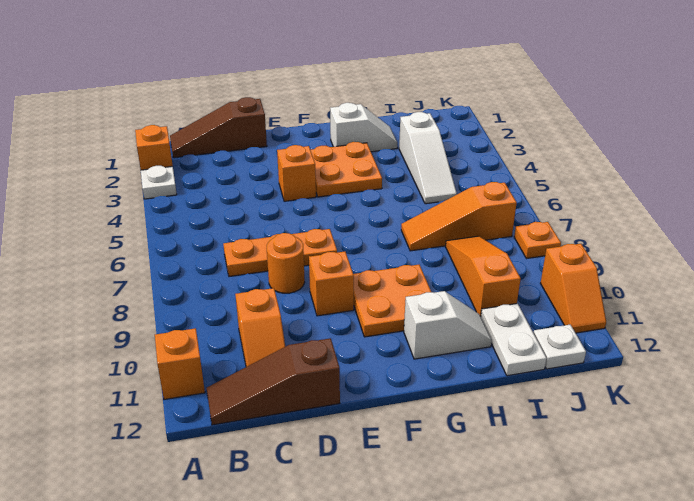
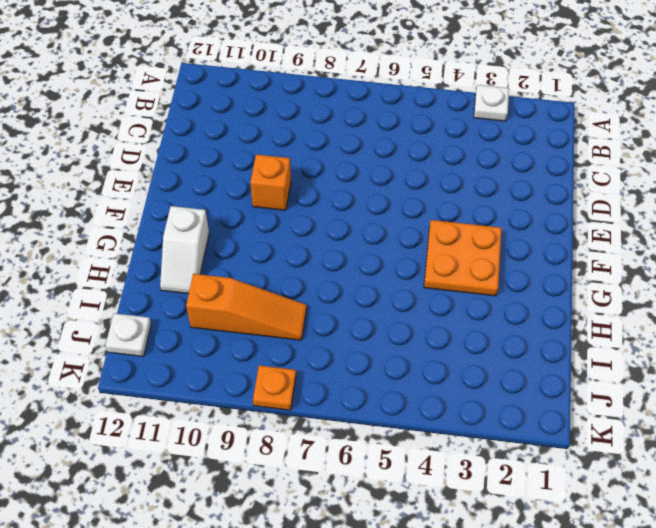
none -> orange brick A2 level 1
none -> orange brick A11 level 1
none -> brown slope B1:D1 level 1 top D

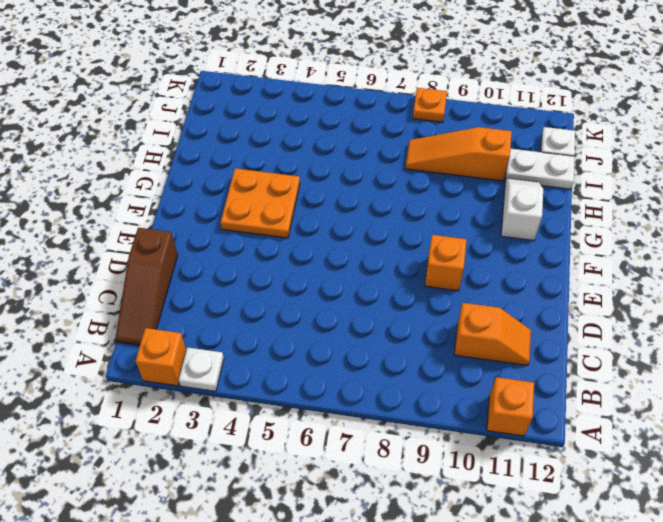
none -> brown slope B12:D12 level 1 top D
none -> orange plate C7:E7 level 1
none -> orange round brick D8 level 1

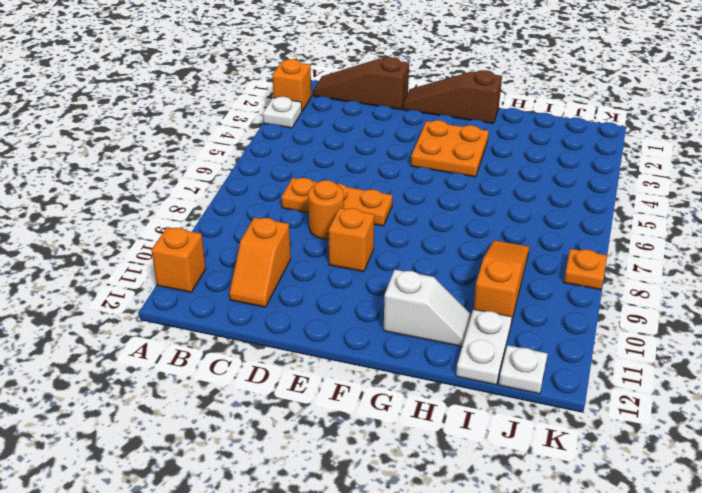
brown slope E1:G1 level 1 top G -> brown slope B12:D12 level 1 top D
none -> orange brick E4 level 1
none -> orange plate F9:G10 level 1
none -> white slope G2:H2 level 1 top G

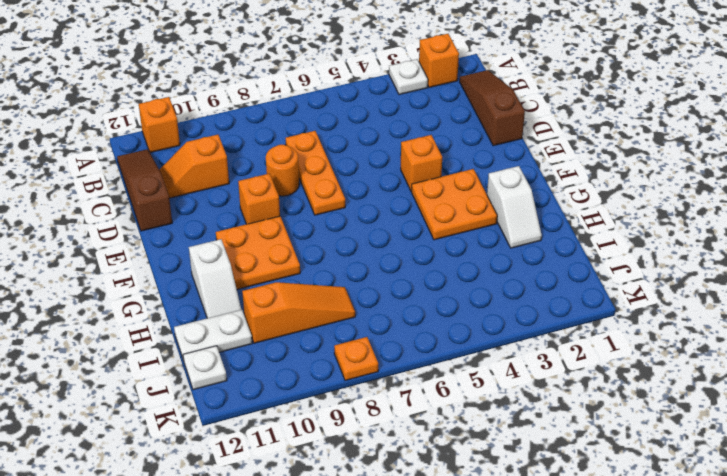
none -> orange slope H7:J7 level 1 top J
none -> white slope I3:I5 level 1 top 3
none -> orange slope K10:K11 level 1 top 10

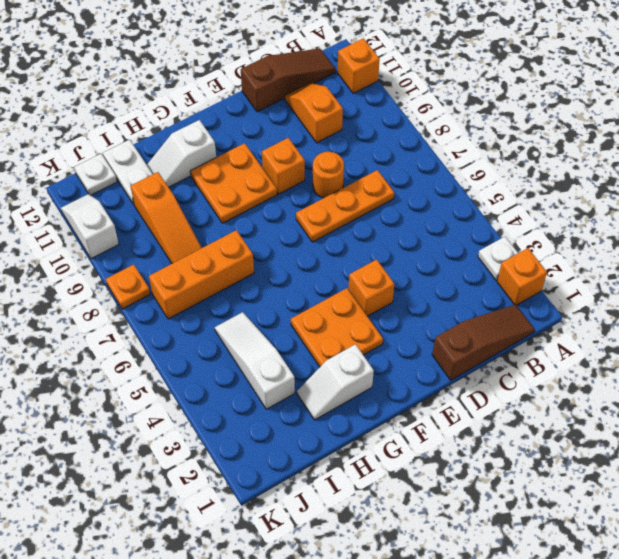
orange brick H7:J7 level 1 -> orange slope H7:J7 level 1 top J
white slope K10:K11 level 1 top 10 -> orange slope K10:K11 level 1 top 10

